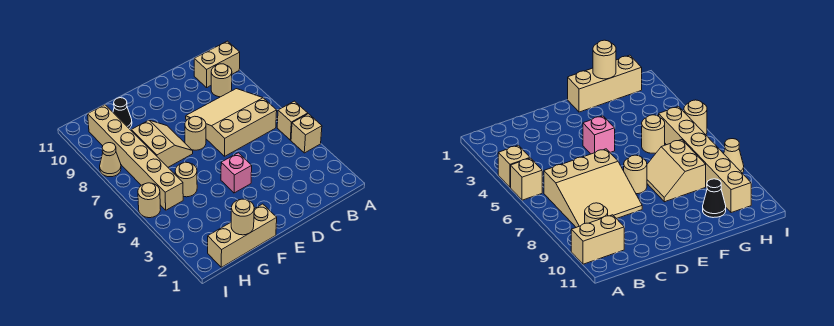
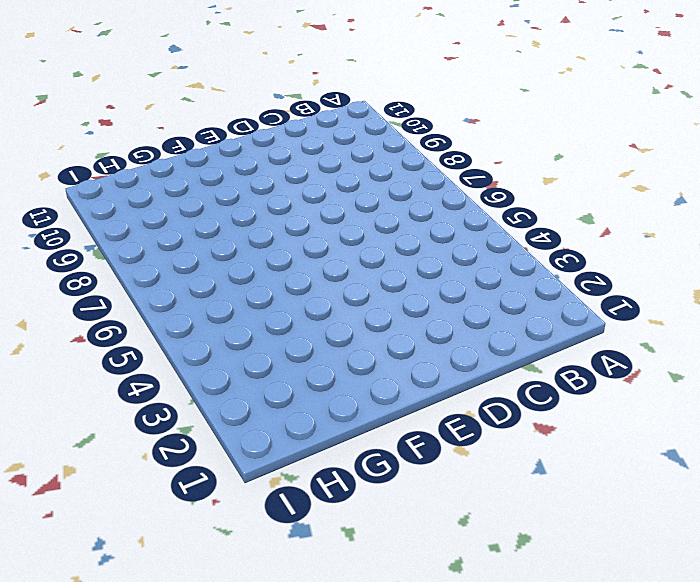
none -> tan brick A4 level 1
none -> tan brick A5 level 1
none -> tan brick A10:B10 level 1

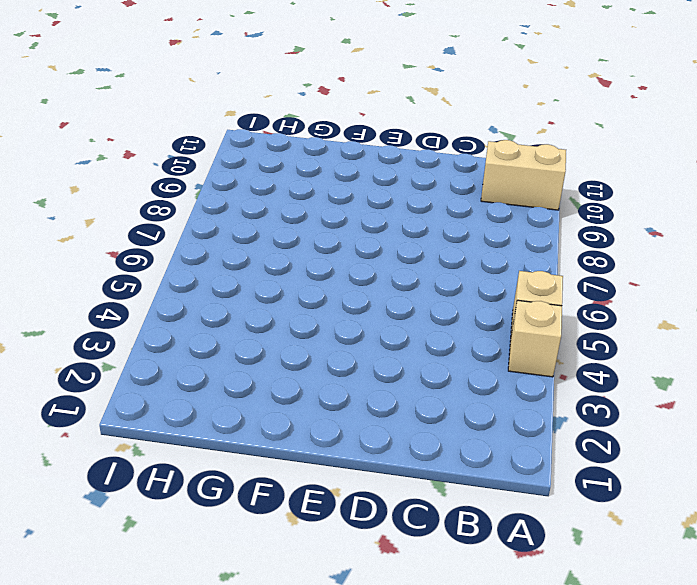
none -> tan slope B6:D8 level 1 top 6
none -> tan round brick B9 level 1
none -> pink brick E4 level 1

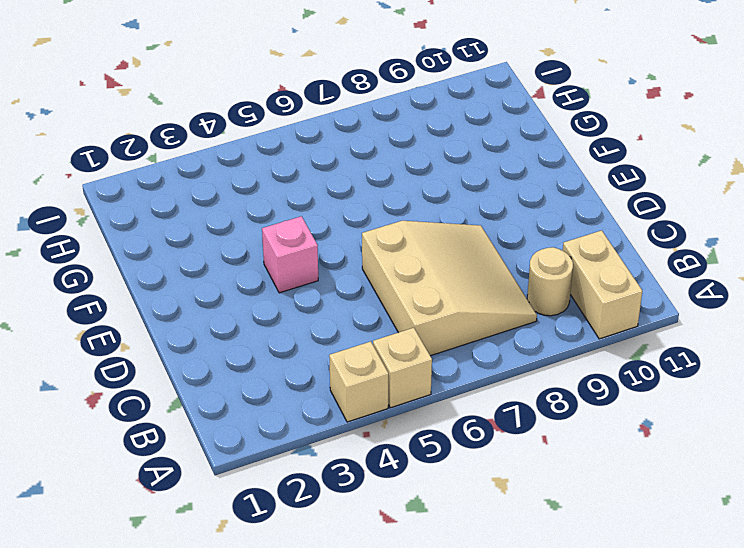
none -> tan round brick E7 level 1
none -> tan brick F1:H1 level 1
none -> tan slope F7:G8 level 1 top G

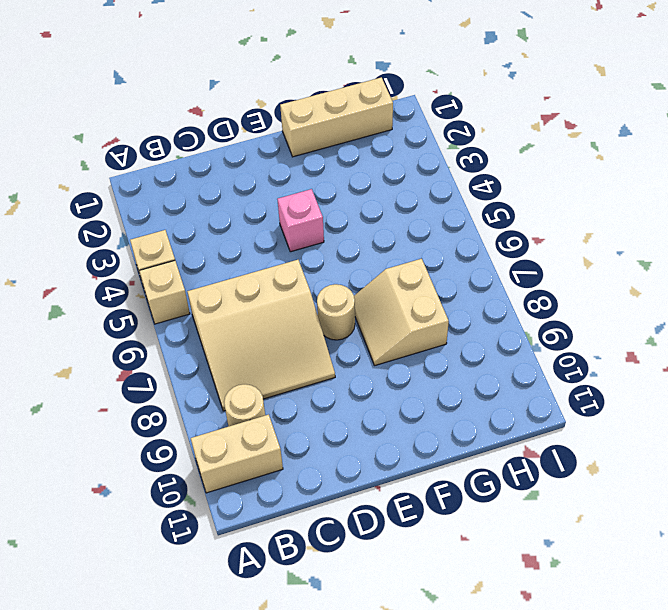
none -> tan round brick G5 level 1
none -> black cone G10 level 1
none -> tan brick H5:H10 level 1

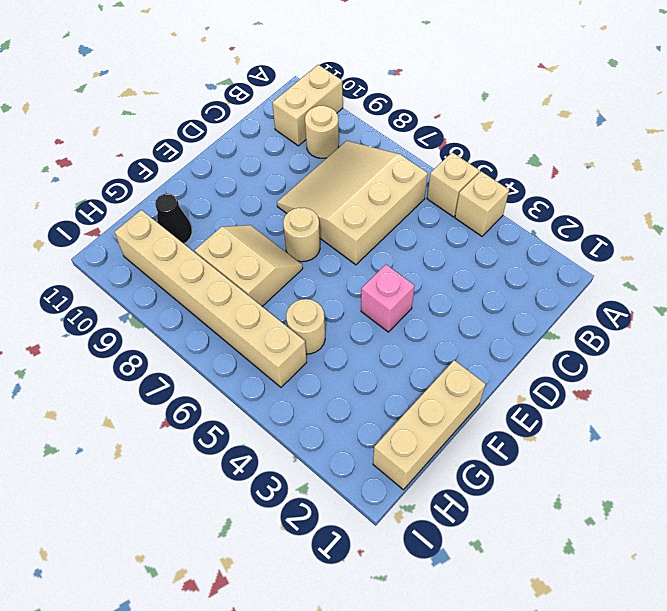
none -> tan round brick I5 level 1
none -> tan cone I8 level 1
none -> tan round brick G1 level 2

